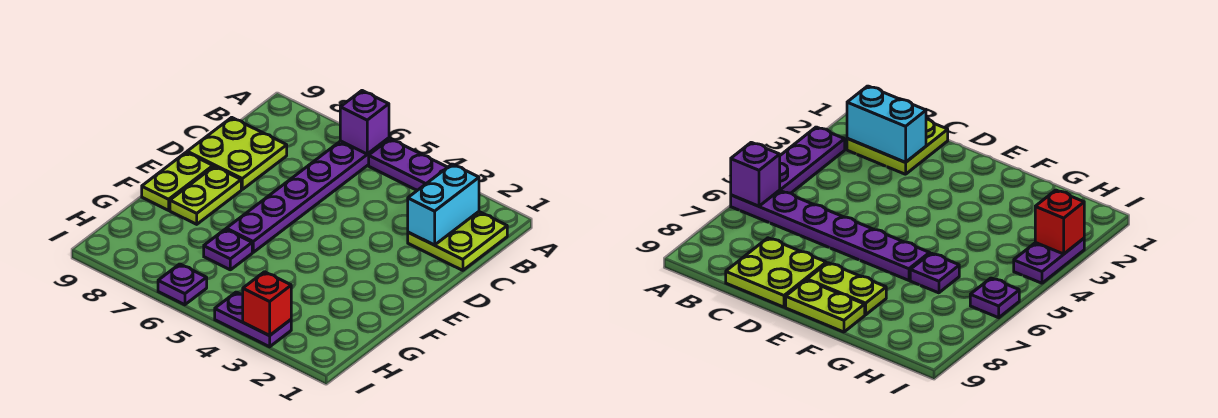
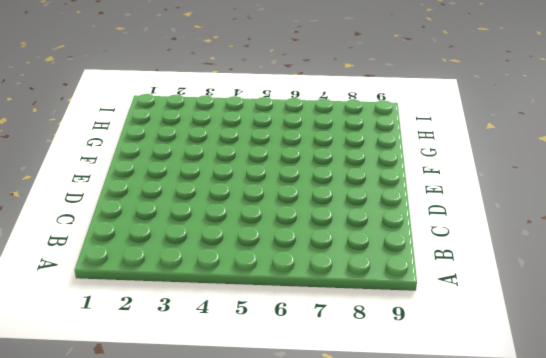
none -> purple plate A3:A5 level 1
none -> purple plate A6:F6 level 1
none -> lime plate B1:C2 level 1

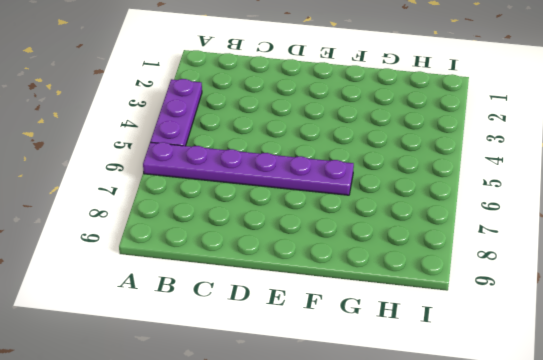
none -> lime plate B1:C2 level 1
none -> lime plate C8:D9 level 1
none -> lime plate E8:F8 level 1

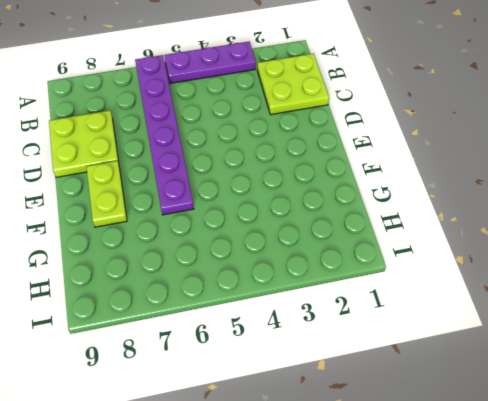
none -> lime plate E9:F9 level 1
none -> purple plate G6 level 1
none -> purple plate I3:I4 level 1

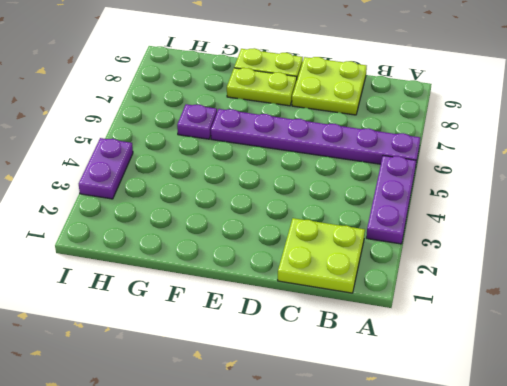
none -> purple plate I6 level 1
none -> purple brick A6 level 2
none -> cyan brick B2:C2 level 2

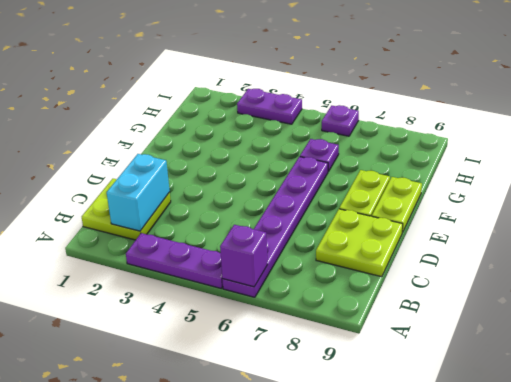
none -> red brick I3 level 2

